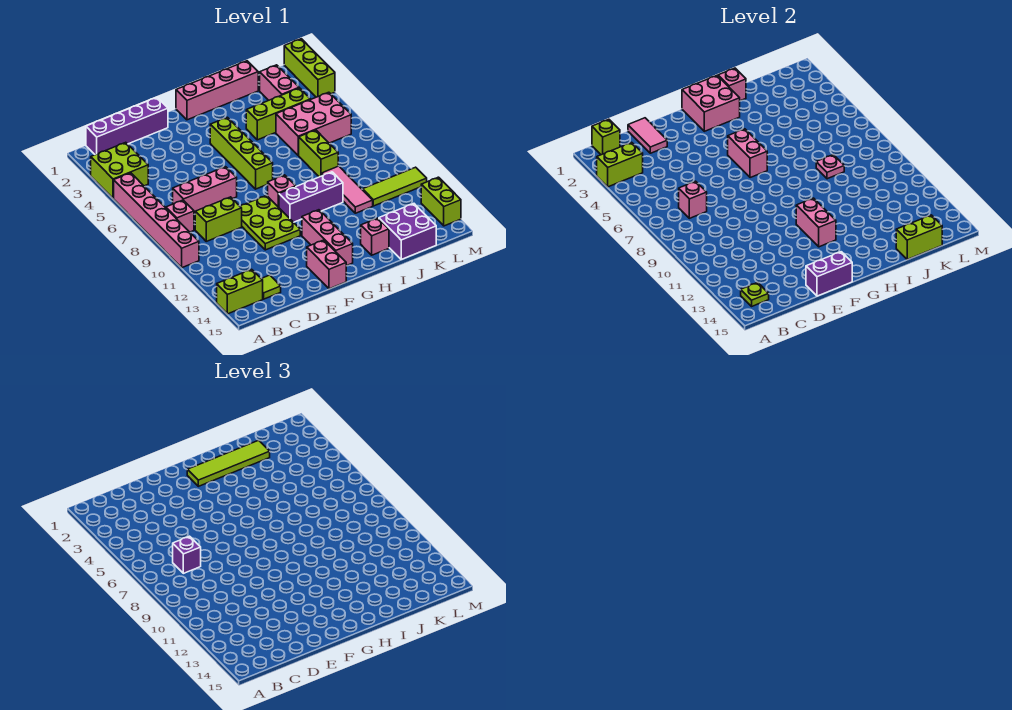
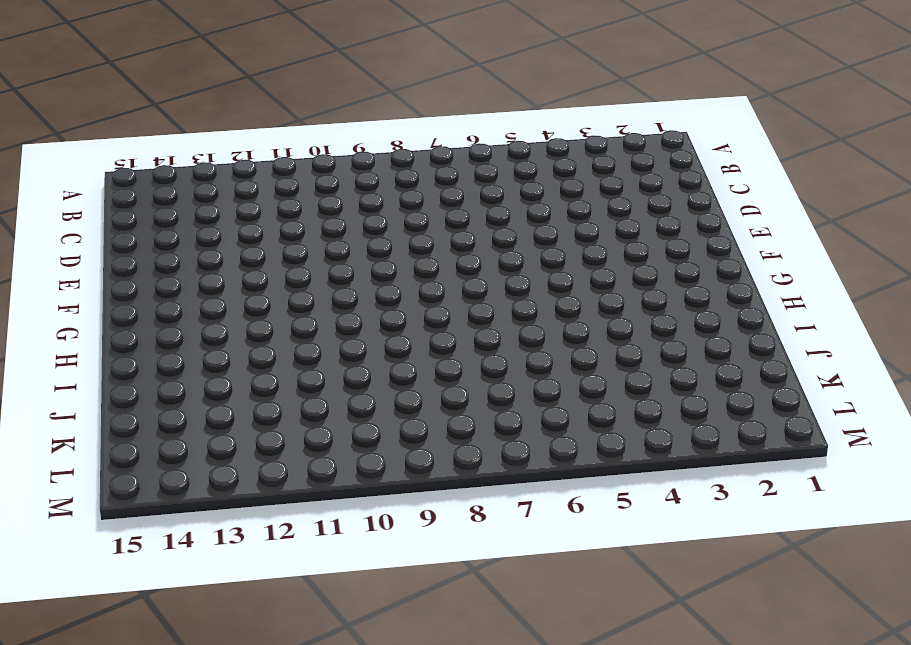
none -> lime brick A3:B4 level 1
none -> pink brick A5:A10 level 1
none -> lime brick A14:B14 level 1
none -> purple brick B1:E1 level 1

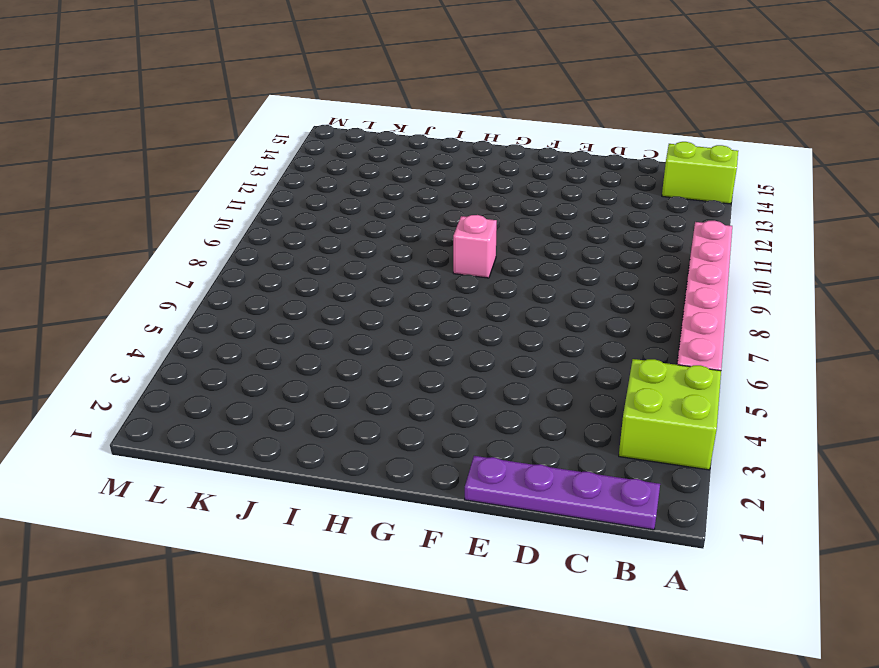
purple plate B1:E1 level 1 -> purple brick B1:E1 level 1
none -> pink brick B8 level 1
none -> pink brick C7:E7 level 1
none -> lime brick C9:D9 level 1
none -> lime tile C14 level 1

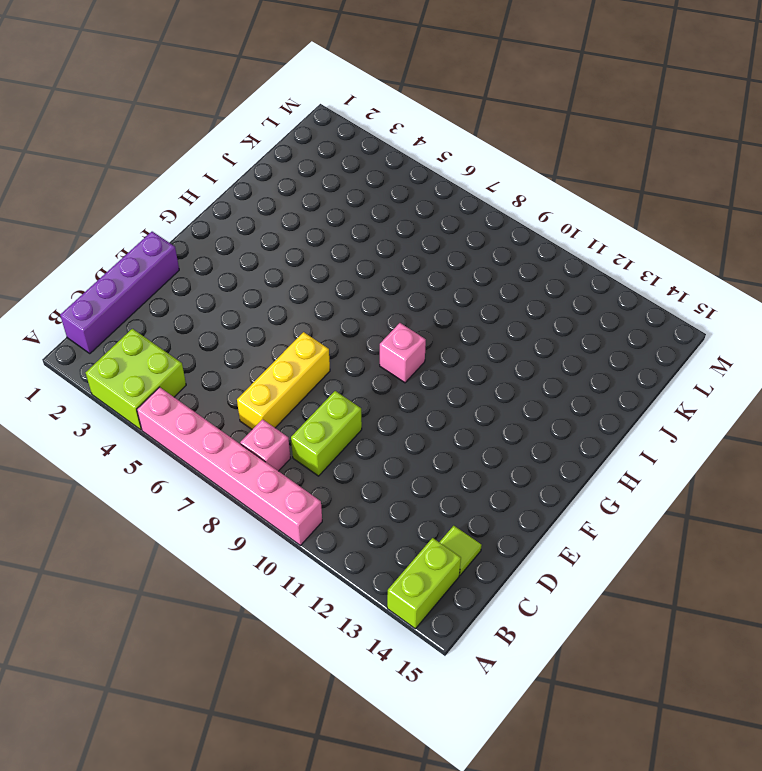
yellow brick C7:E7 level 1 -> pink brick C7:E7 level 1
none -> lime plate E9:F11 level 1
none -> pink brick F14:F15 level 1
none -> pink brick G1:J1 level 1
none -> lime brick G4:G7 level 1

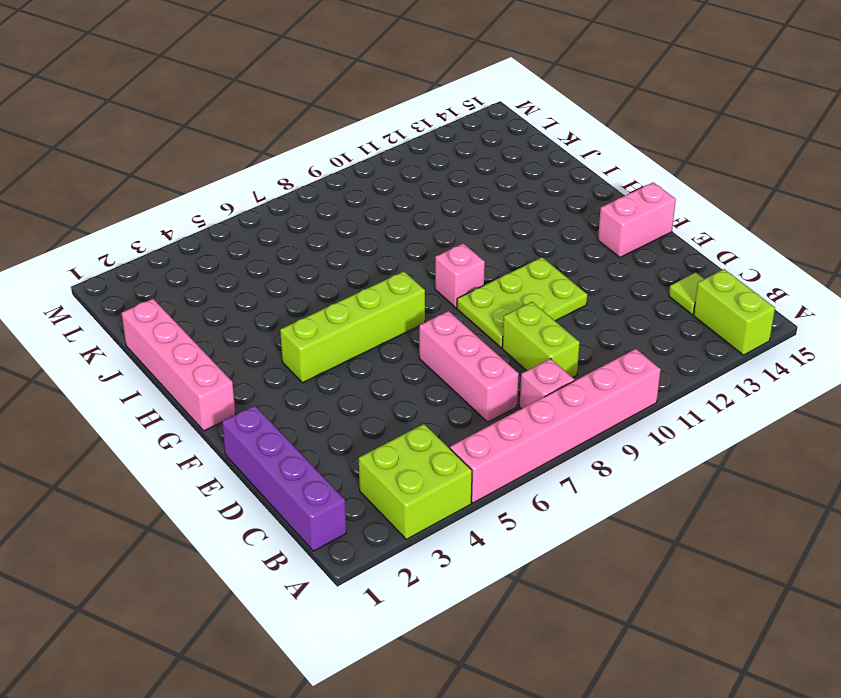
none -> purple brick G10:I10 level 1
none -> pink brick G12:G14 level 1
none -> lime brick I4:K4 level 1
none -> pink brick I14 level 1

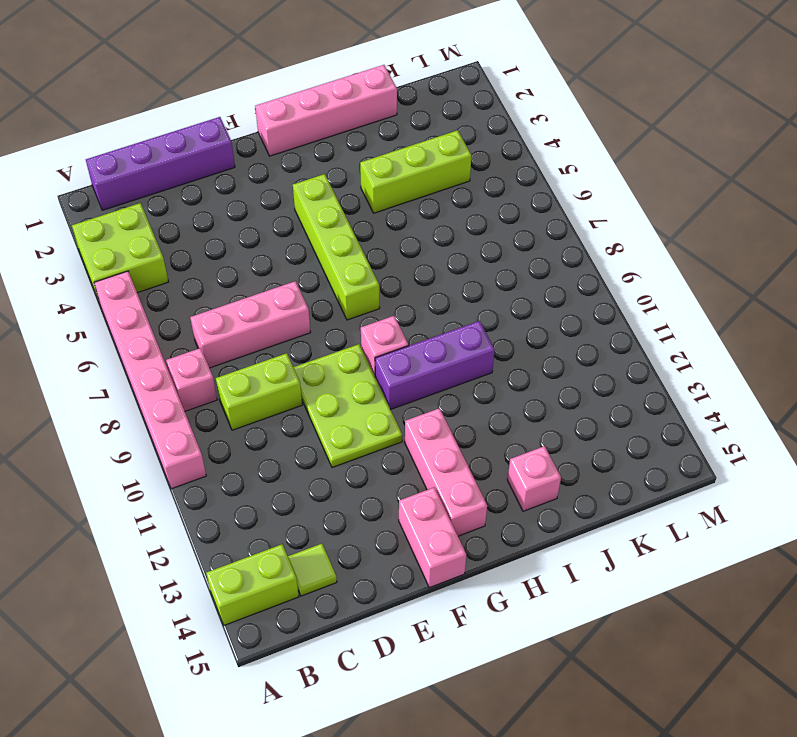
none -> pink brick J5:L6 level 1
none -> lime brick J7:J8 level 1
none -> pink tile J9:J11 level 1
none -> purple brick J14:K15 level 1

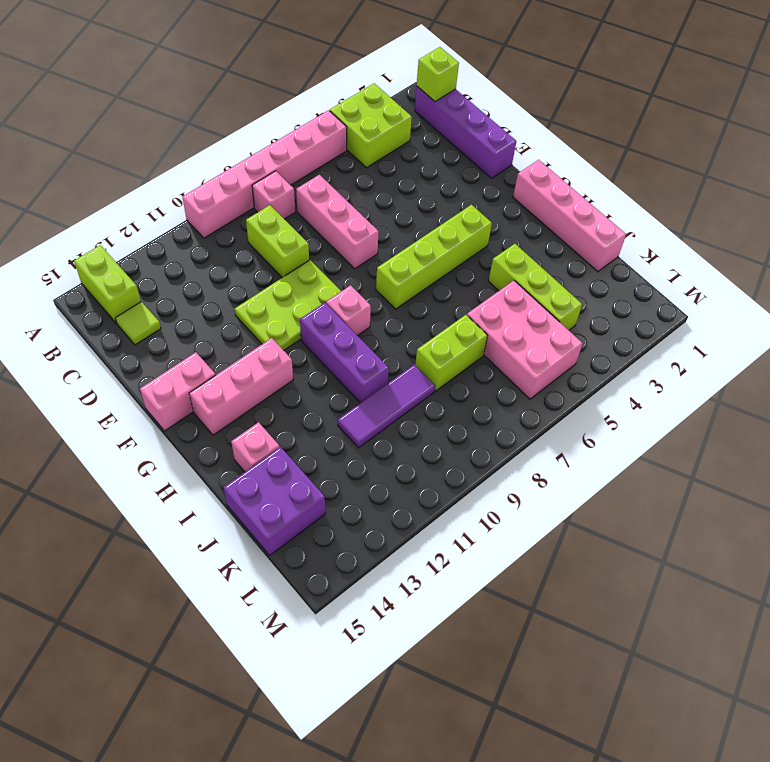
purple tile J9:J11 level 1 -> pink tile J9:J11 level 1
none -> pink brick K2:K3 level 1
none -> lime tile K11:M11 level 1
none -> lime brick M1:M3 level 1
none -> lime brick M13:M14 level 1

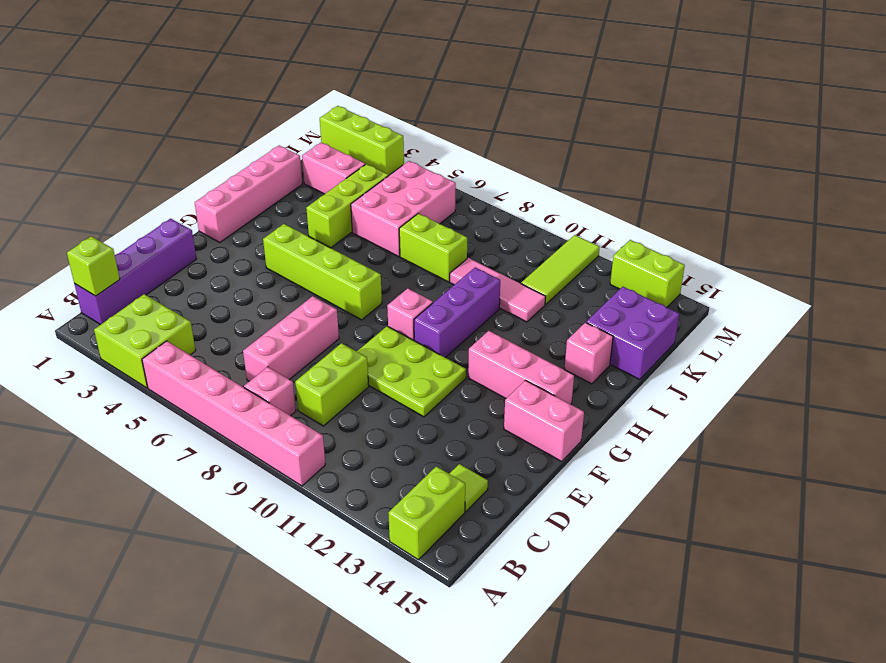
none -> lime brick A3:B3 level 2
none -> lime plate B14 level 2
none -> pink brick C7 level 2
none -> pink tile D1:D2 level 2

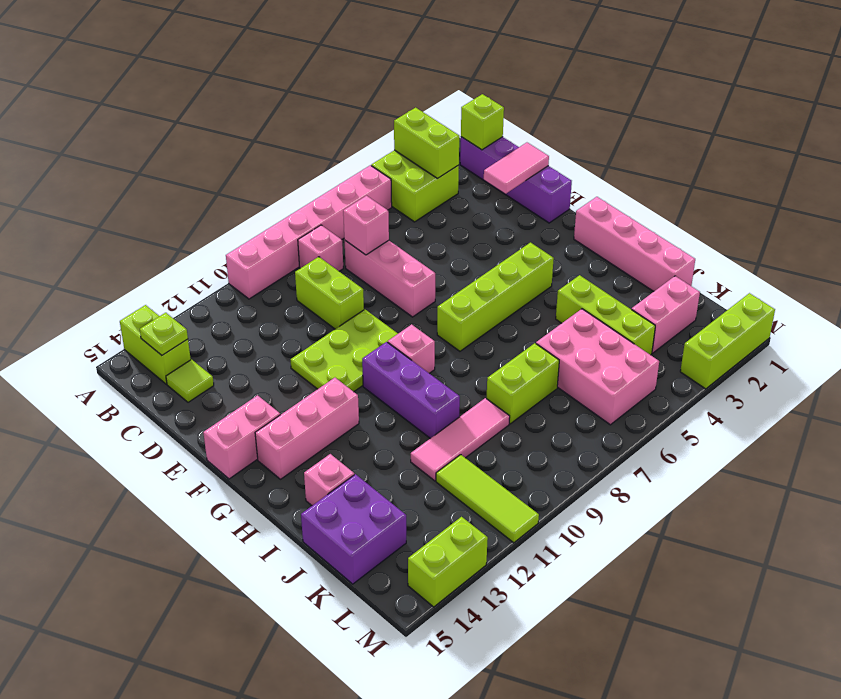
none -> purple brick E15:F15 level 2
none -> pink brick G1:H2 level 2
none -> pink brick G5:G6 level 2
none -> pink brick G11:G12 level 2

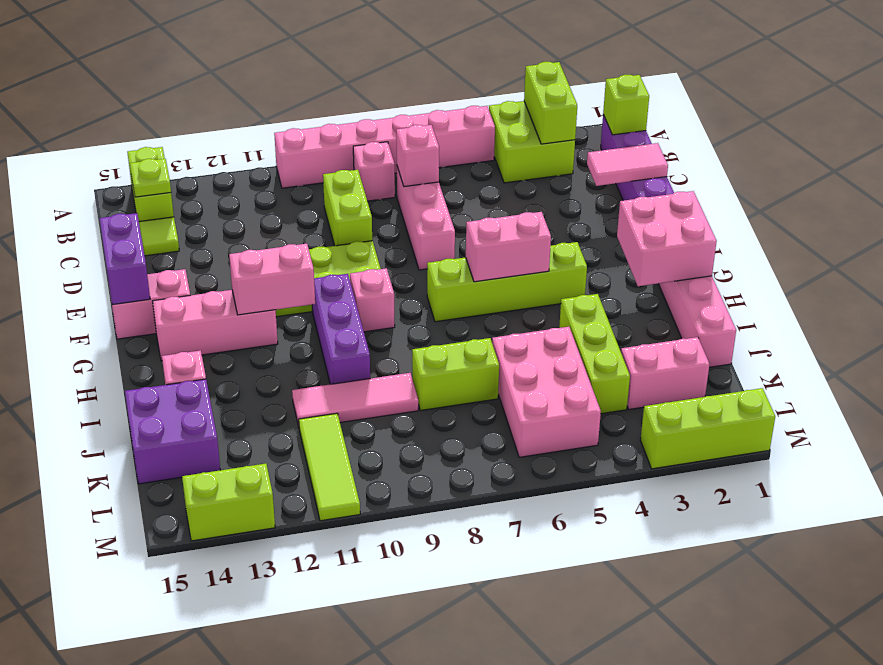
none -> pink brick I1 level 2
none -> pink plate J8 level 2
none -> lime brick J15:K15 level 2
none -> purple brick C7 level 3

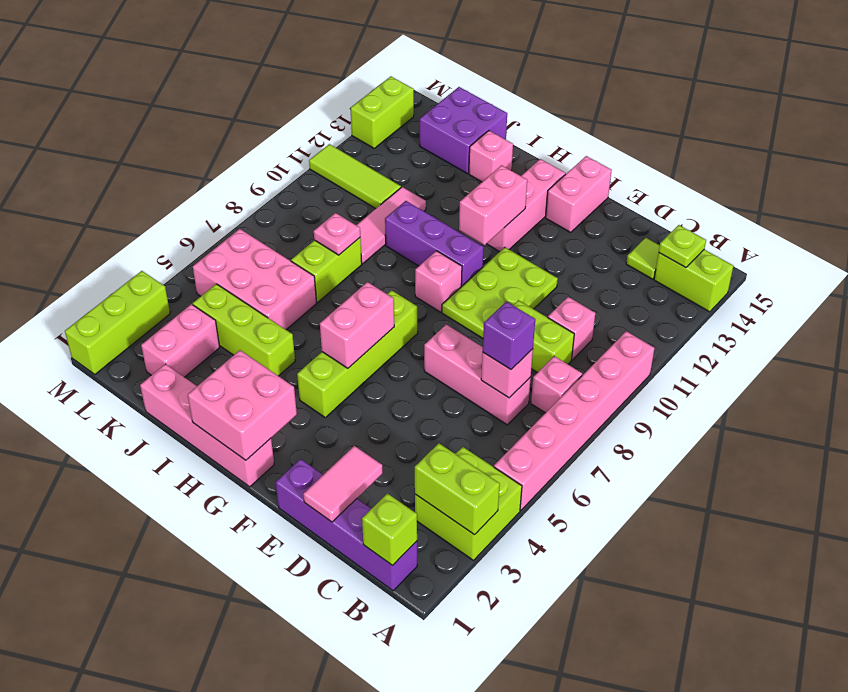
pink brick C10 level 1 -> pink brick I1 level 2
none -> purple brick E15:F15 level 2
none -> lime brick J15:K15 level 2
none -> lime tile G2:J2 level 3

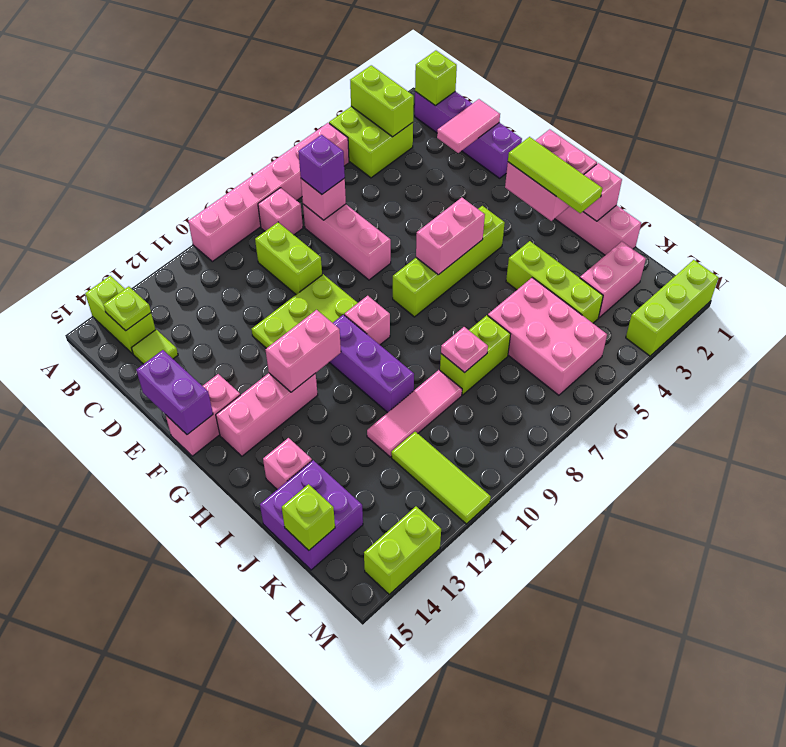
lime tile G2:I2 level 3 -> lime tile G2:J2 level 3
lime brick K15 level 2 -> lime brick J15:K15 level 2

